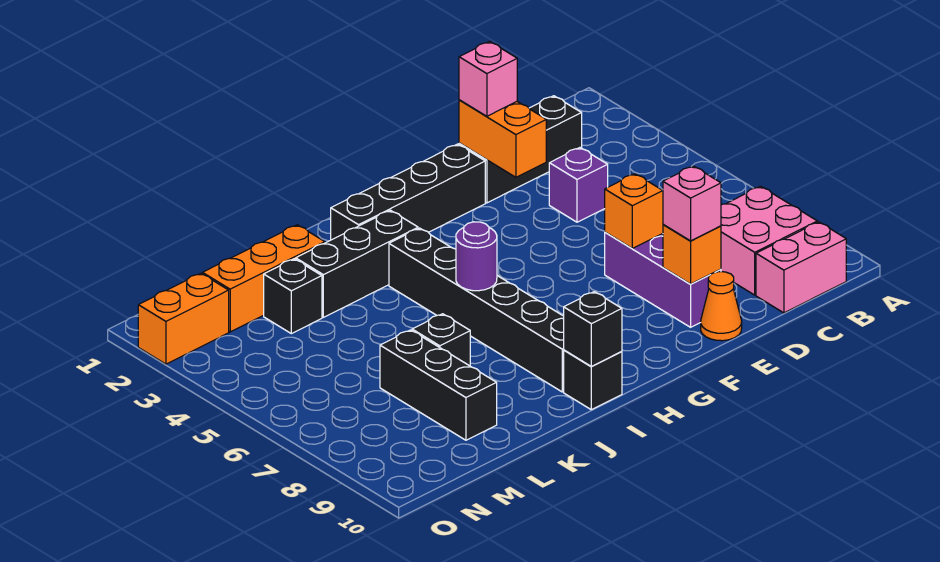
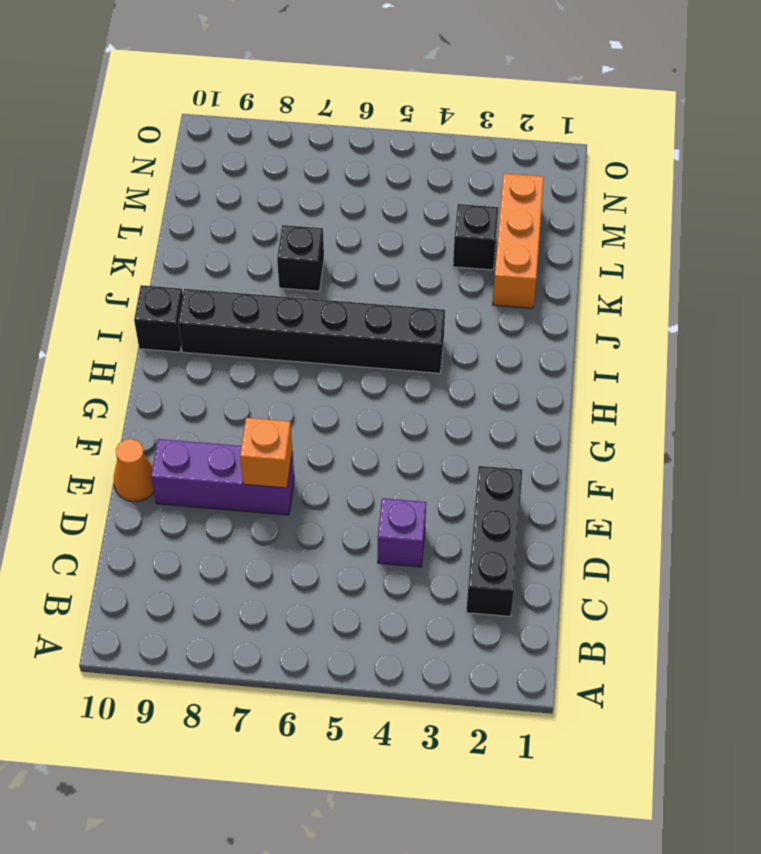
none -> pink brick B8:C9 level 1
none -> pink brick B10:C10 level 1
none -> black brick F2:I2 level 1

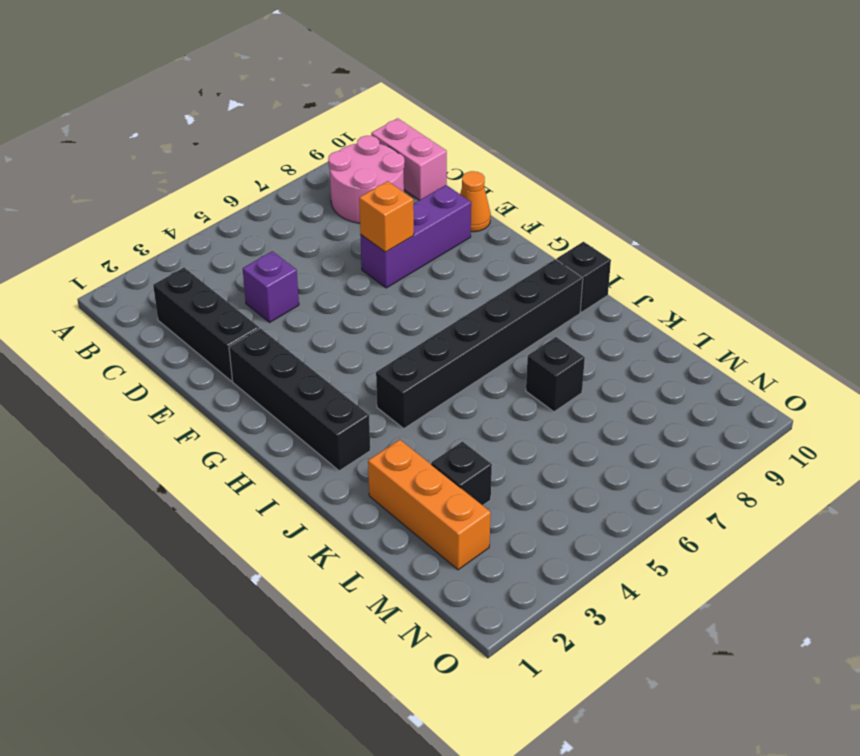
pink round brick B8:C9 level 1 -> pink brick B8:C9 level 1
none -> black brick I3:K3 level 1
none -> black brick L7:L9 level 1
none -> orange brick N2:O2 level 1

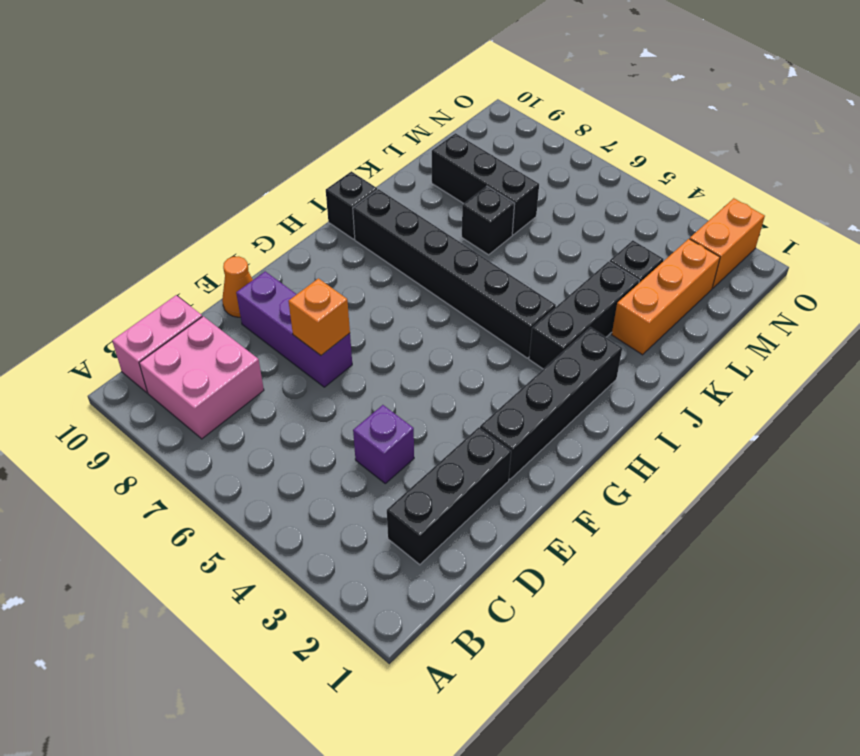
none -> orange brick E2:E3 level 2
none -> orange brick E9 level 2
none -> purple round brick I6 level 2

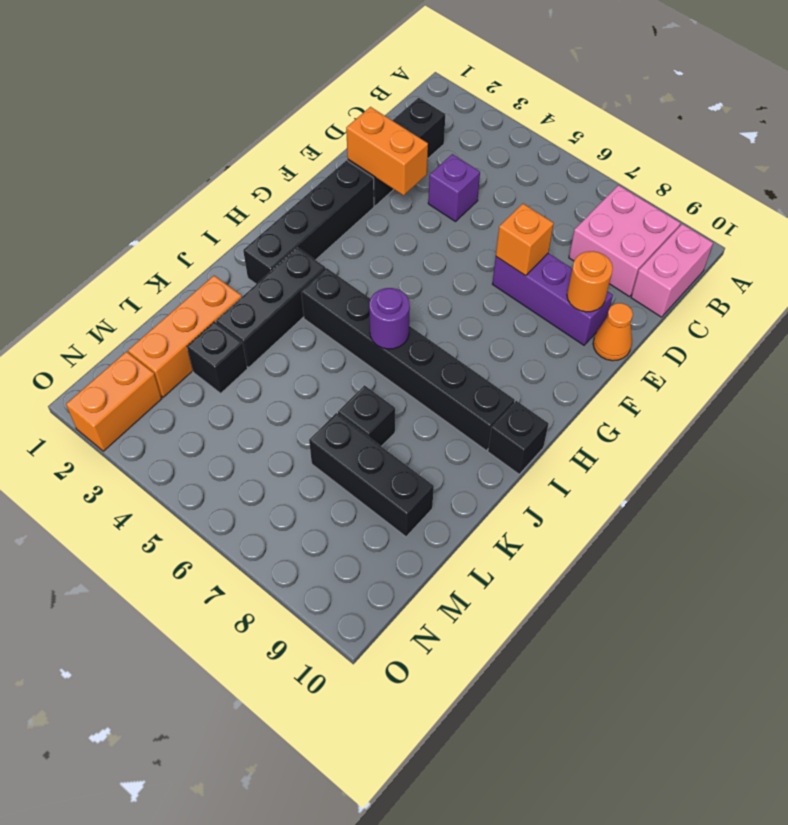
orange round brick E9 level 2 -> orange brick E9 level 2
none -> black brick I10 level 2
none -> pink brick E2 level 3
none -> pink brick E9 level 3

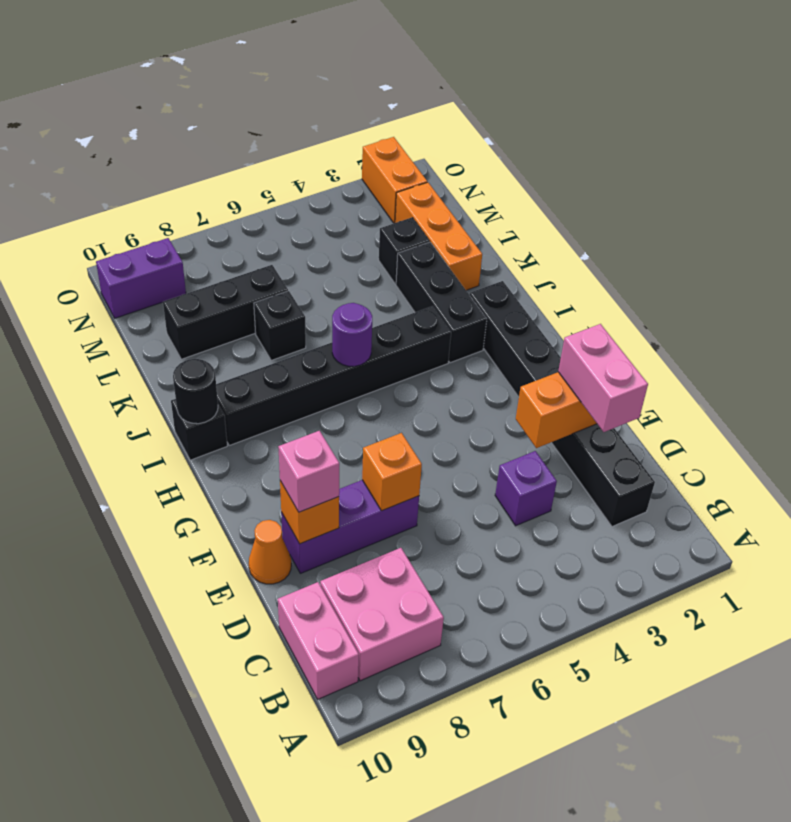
pink brick D2:E2 level 3 -> pink brick E2 level 3
black round brick I10 level 2 -> black brick I10 level 2
purple brick N9:N10 level 1 -> none

